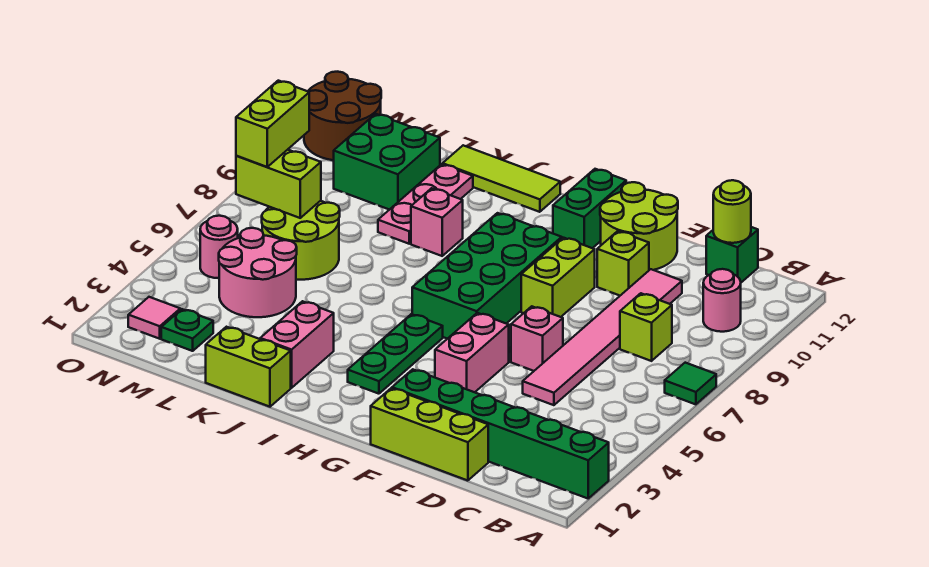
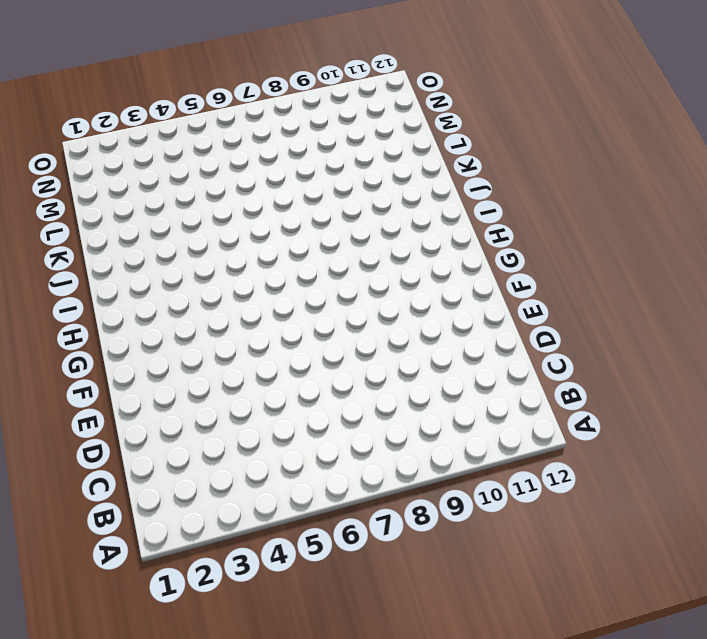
none -> green brick A2:F2 level 1
none -> green tile A7 level 1
none -> pink round brick B10 level 1
none -> lime brick C8 level 1

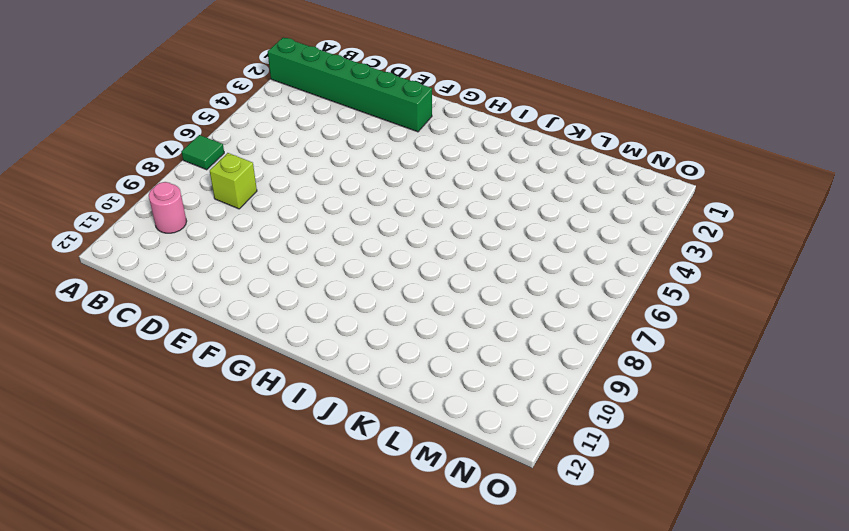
none -> green brick C12 level 1
none -> lime brick D1:F1 level 1
none -> pink tile D5:D10 level 1
none -> pink brick E6 level 1

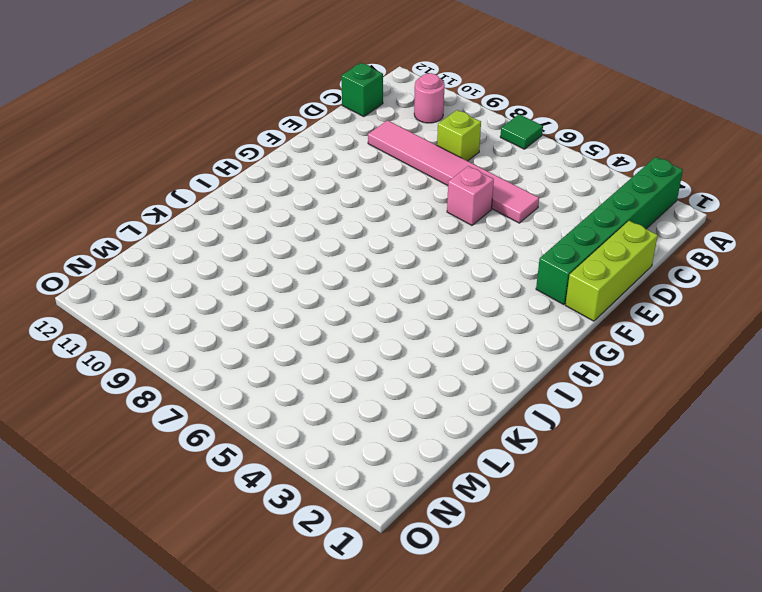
none -> lime brick E10 level 1
none -> lime round brick E11:F12 level 1
none -> pink brick F4:F5 level 1
none -> lime brick F8:F9 level 1

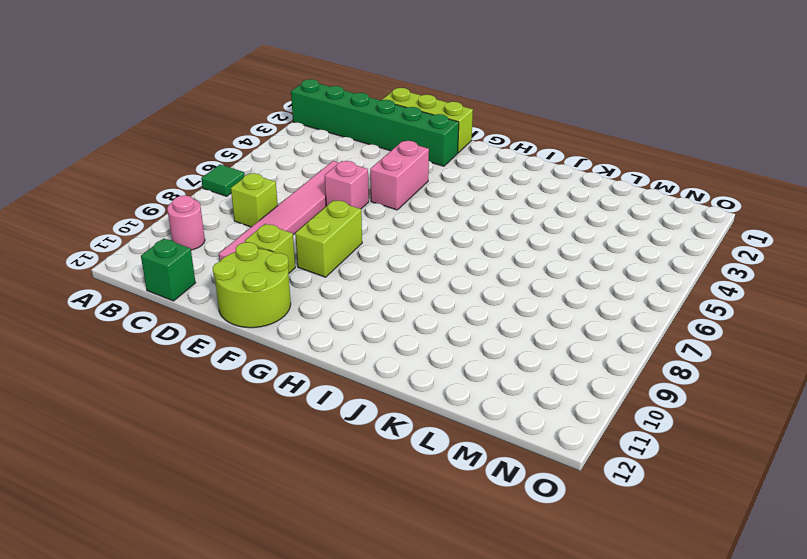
none -> green brick G6:H9 level 1
none -> green brick G11:G12 level 1
none -> green plate H3:H5 level 1
none -> lime tile I12:K12 level 1

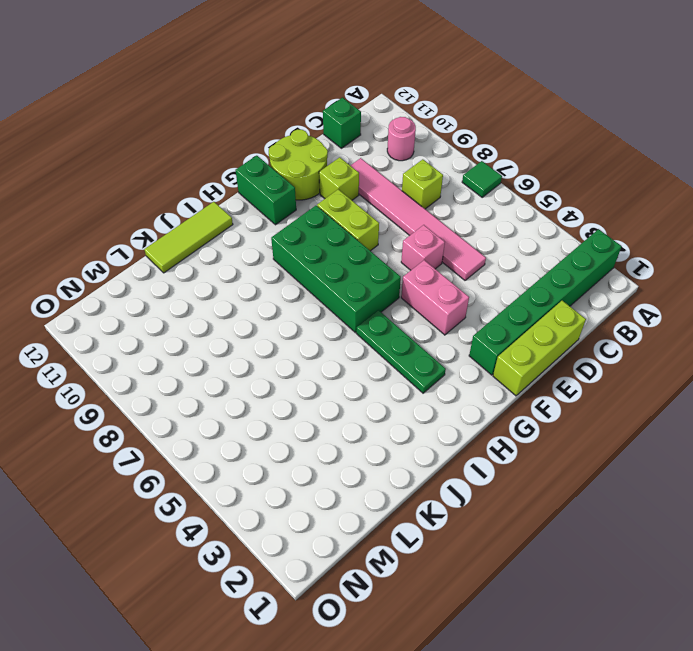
none -> lime brick J1:K1 level 1
none -> pink brick J2:J3 level 1
none -> pink brick J9 level 1
none -> pink plate K9:K11 level 1

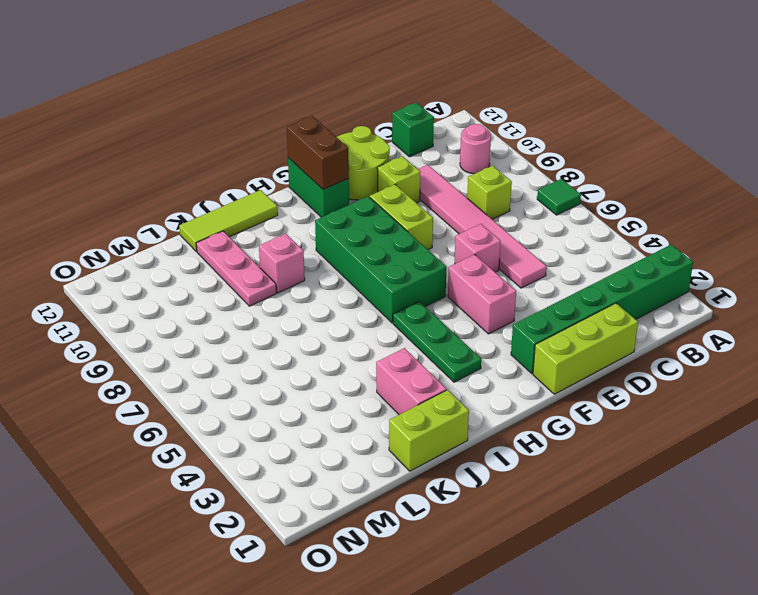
brown brick G11:G12 level 2 -> none
none -> pink round brick L4:M5 level 1
none -> lime round brick L6:M7 level 1
none -> green brick L10:M11 level 1
none -> green plate M2 level 1

